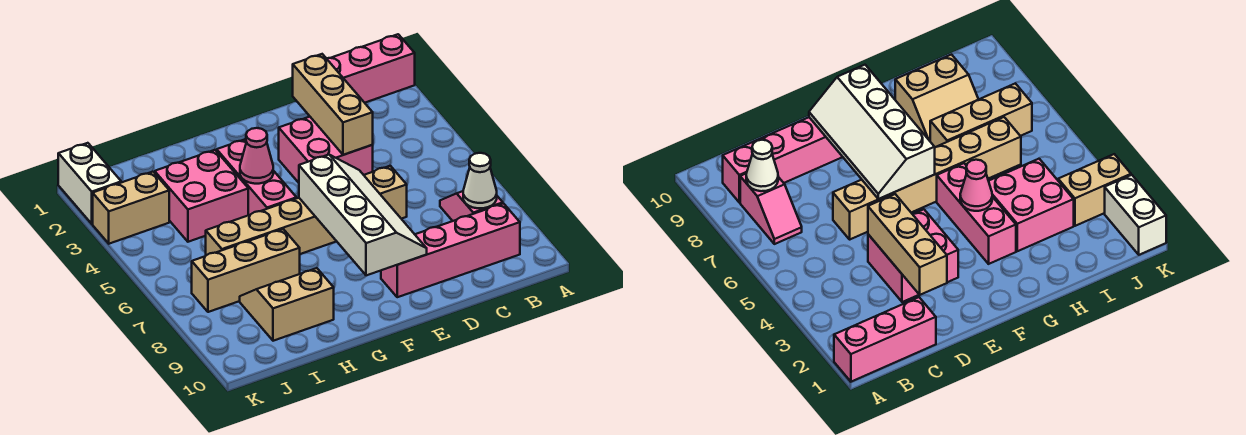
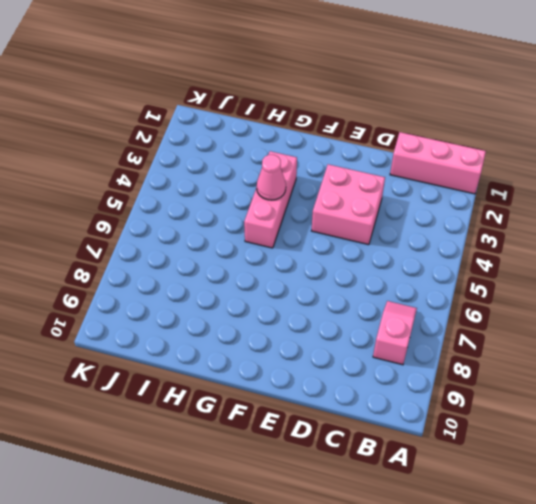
none -> pink brick B9:E9 level 1
none -> tan brick D6:I6 level 1
none -> pink brick H3:I4 level 1

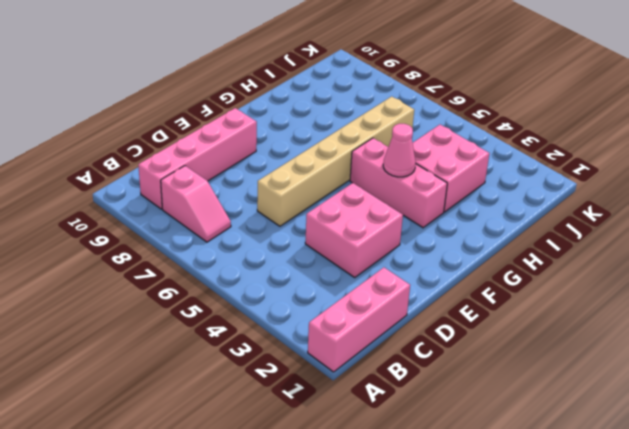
none -> tan brick H7:J7 level 1
none -> tan slope H8:I9 level 1 top 9
none -> tan brick J3:K3 level 1

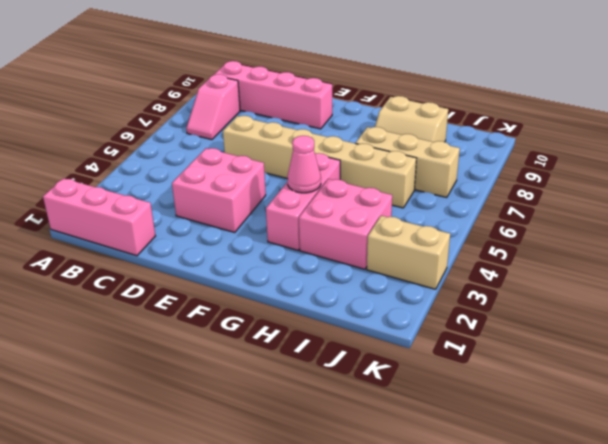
none -> white brick K1:K2 level 1
none -> white cone B8 level 2
none -> tan brick D2:D4 level 2

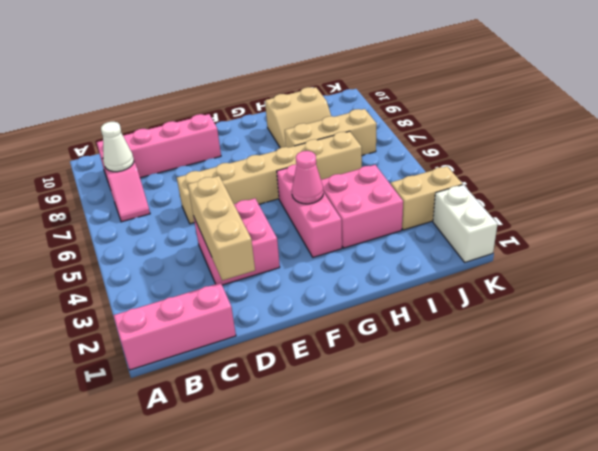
none -> white slope E6:F9 level 2 top F

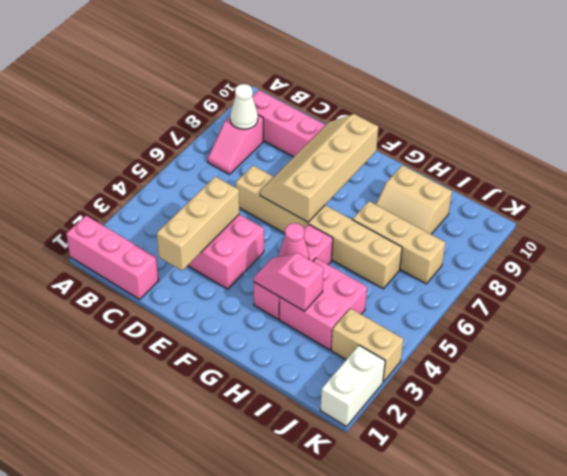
tan slope E6:F9 level 2 top F -> white slope E6:F9 level 2 top F
pink slope G3:H3 level 2 top H -> none

